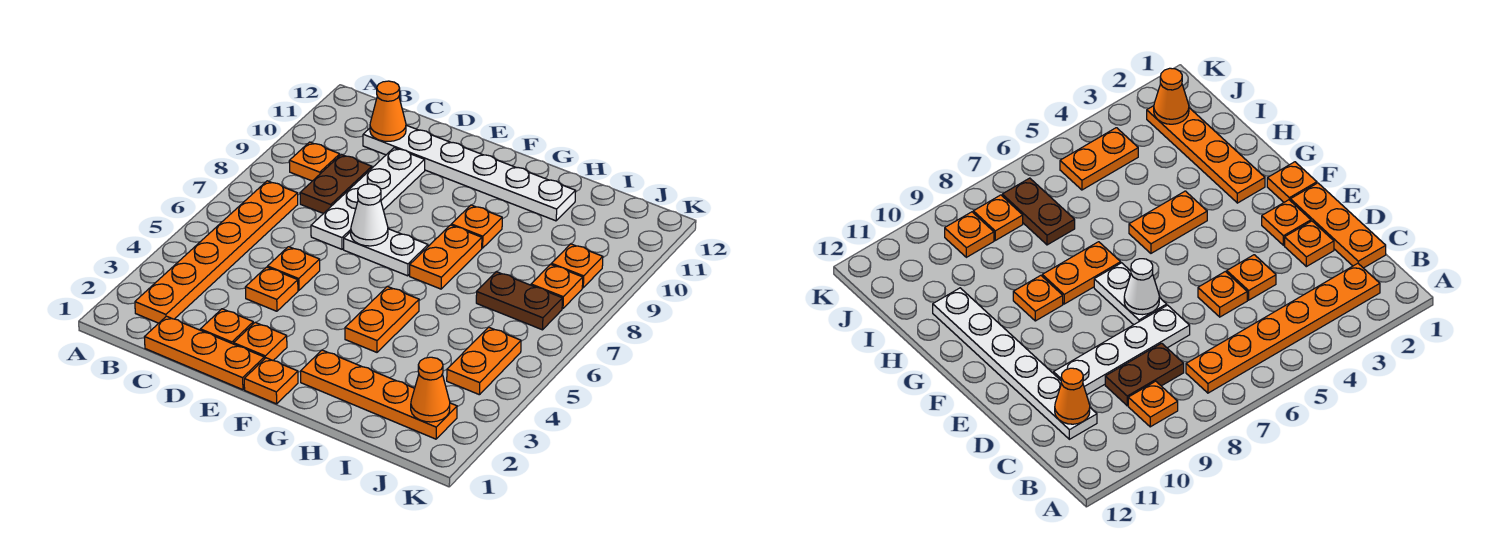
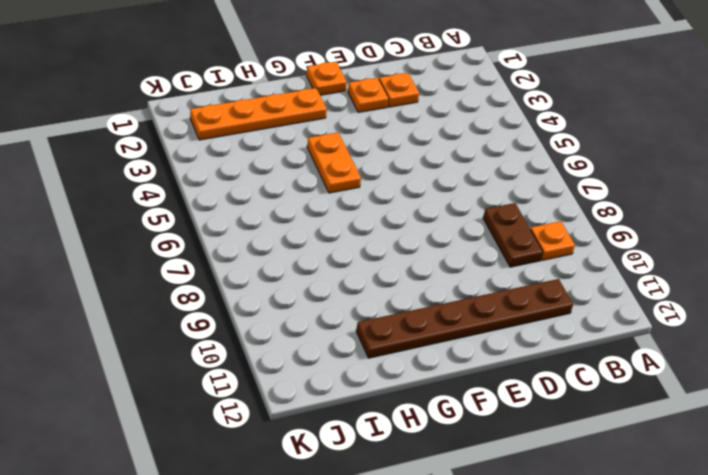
brown plate C11:H11 level 1 -> white plate C11:H11 level 1
none -> orange plate B2:B7 level 1
none -> orange plate C1:E1 level 1
none -> orange plate D4 level 1

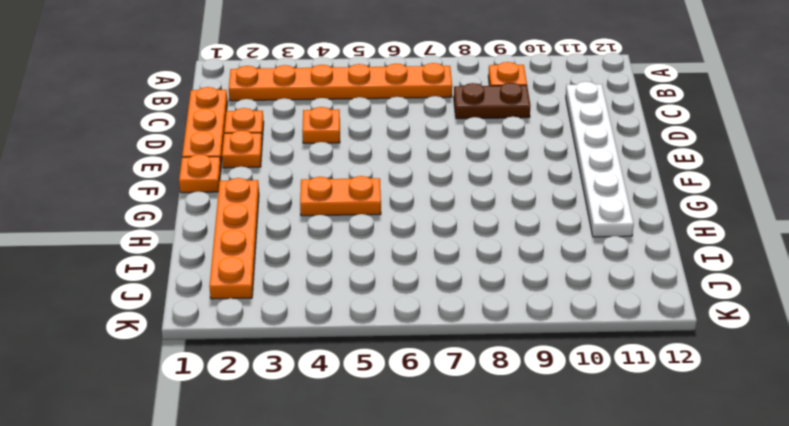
none -> orange plate D5 level 1
none -> white plate D7:D10 level 1
none -> white plate E7:F7 level 1

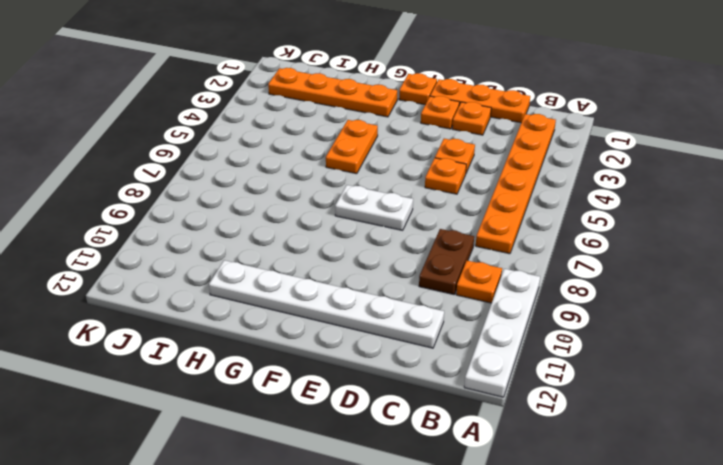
white plate A9:A12 level 1 -> white plate D7:D10 level 1
none -> orange plate G7:G8 level 1
none -> orange plate G9 level 1
none -> brown plate I7:J7 level 1

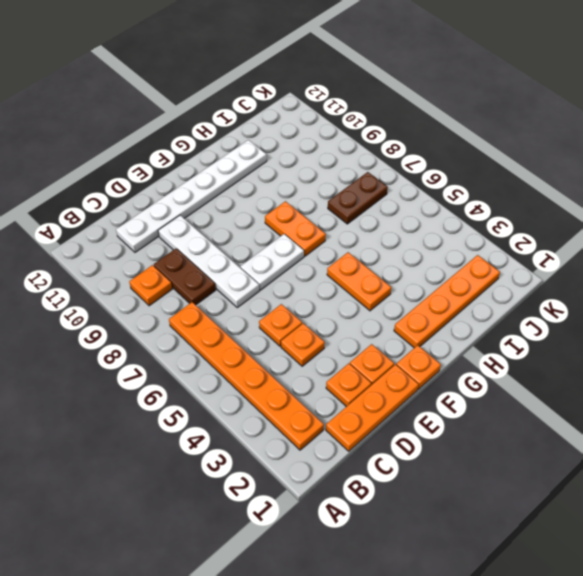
none -> orange plate G9 level 1
none -> orange plate J4:J5 level 1
none -> orange plate J8 level 1

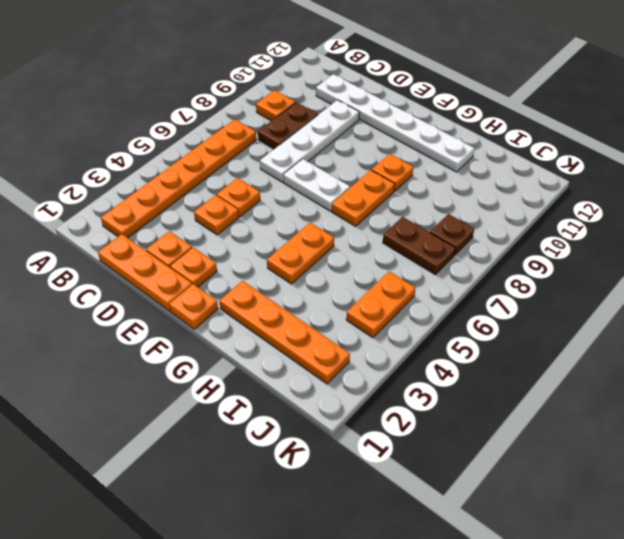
brown plate J8 level 1 -> orange plate J8 level 1
none -> orange plate J9 level 1
none -> orange cone C11 level 2
none -> white cone E7 level 2

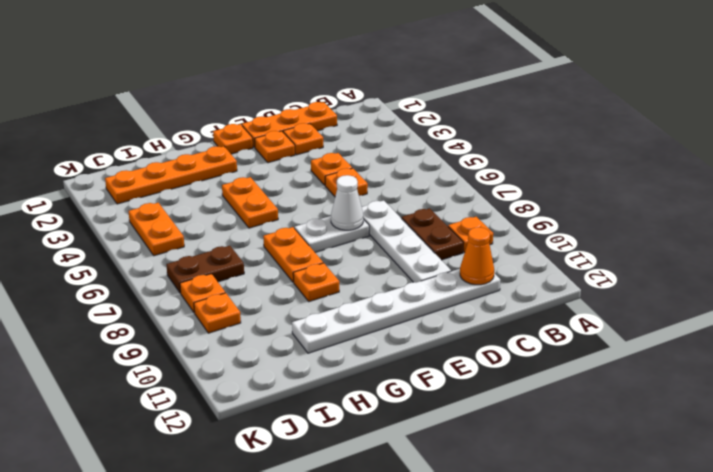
none -> orange plate B2:B7 level 1
none -> orange cone J2 level 2

